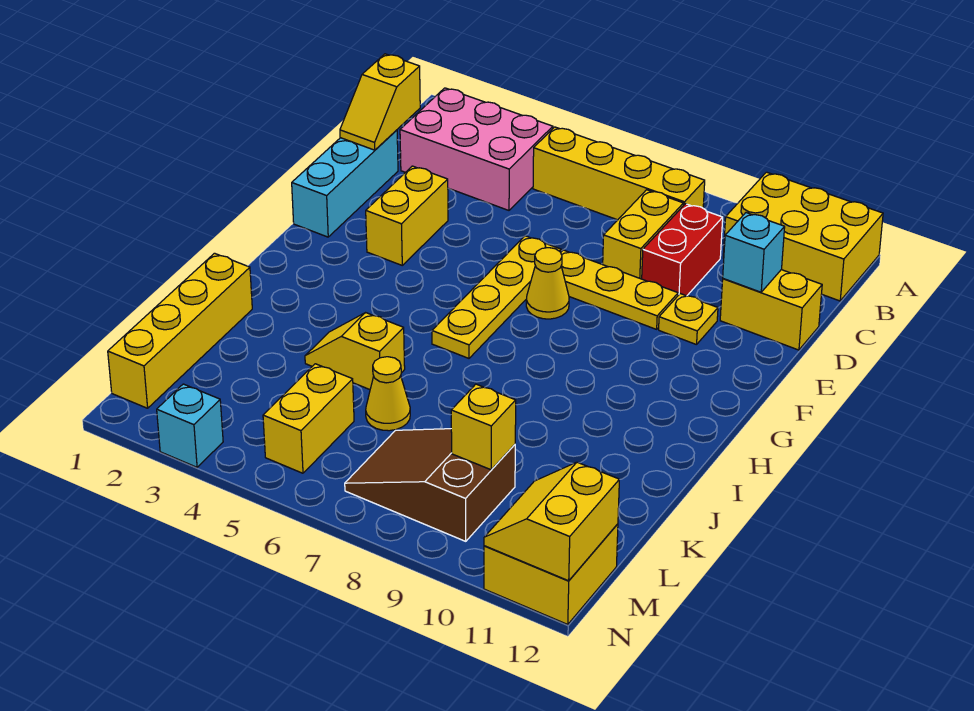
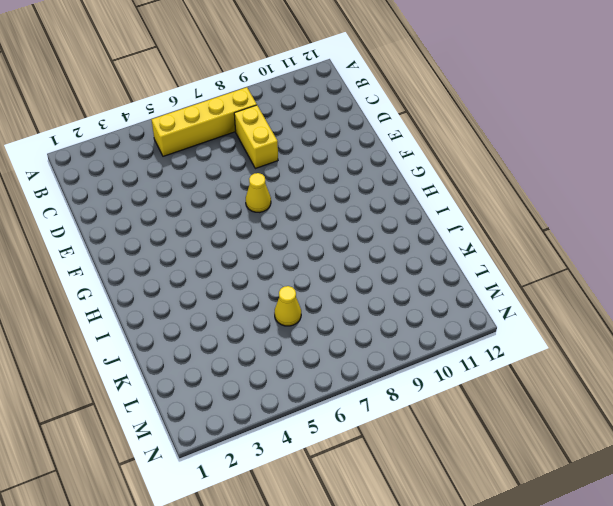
none -> yellow brick A10:B12 level 1
none -> pink brick B2:C4 level 1
none -> red brick C9:D9 level 1

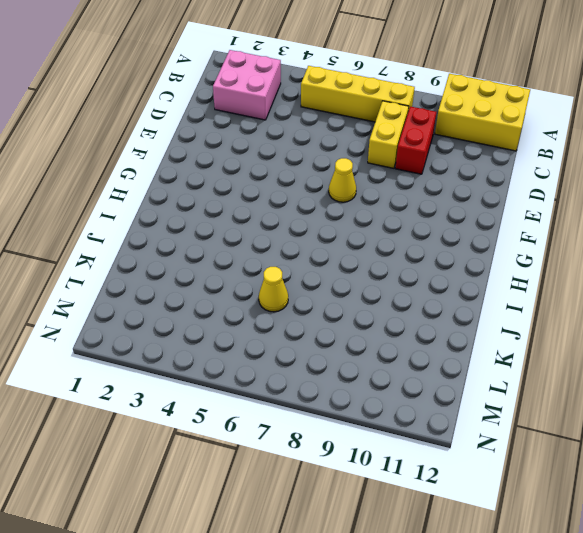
pink brick B2:C3 level 1 -> pink brick B2:C4 level 1
none -> cyan brick D1:F1 level 1
none -> yellow brick D11:D12 level 1
none -> yellow brick E3:F3 level 1

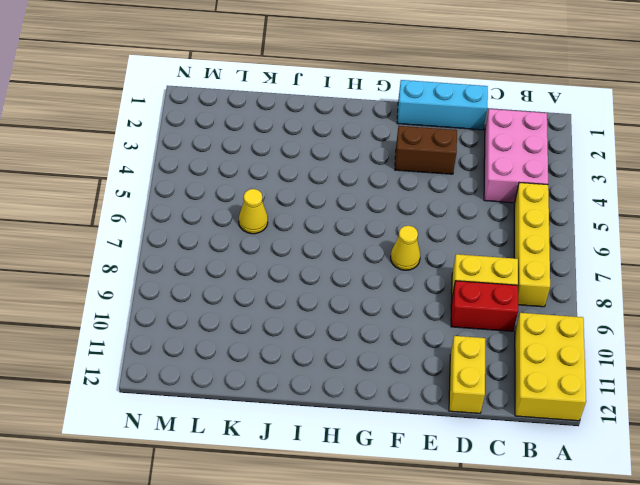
brown brick E3:F3 level 1 -> yellow brick E3:F3 level 1
none -> yellow plate E6:H6 level 1
none -> yellow plate E7:E9 level 1
none -> yellow plate E10 level 1

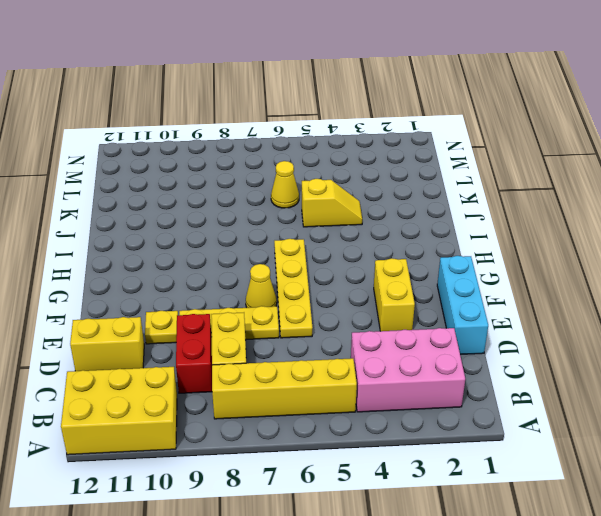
none -> yellow brick J1:M1 level 1
none -> yellow brick L5:M5 level 1
none -> brown slope L7:M9 level 1 top 9

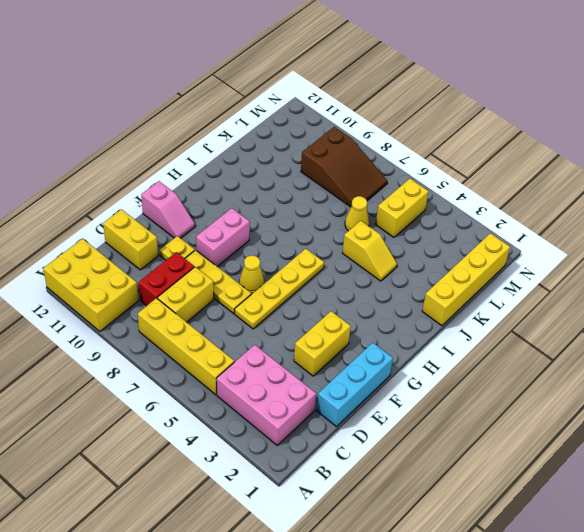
pink brick F9:G9 level 1 -> none
pink slope F11:F12 level 1 top 12 -> none
none -> yellow brick M11:N12 level 1
none -> cyan brick N3 level 1
none -> yellow slope C1:D1 level 2 top C

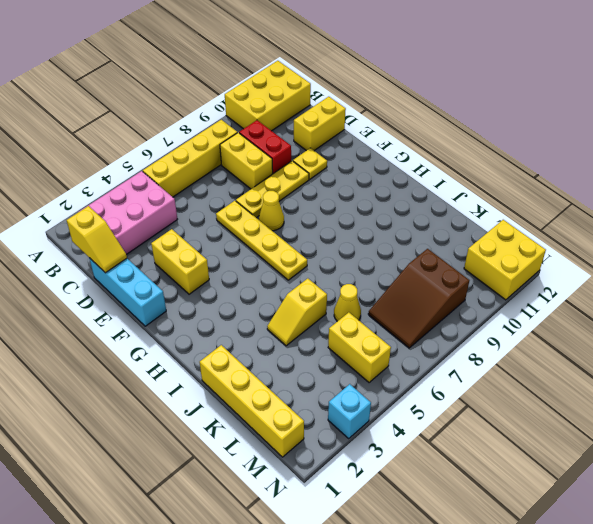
none -> cyan brick D11 level 2
none -> yellow brick L9 level 2
none -> yellow slope M11:N12 level 2 top 12

